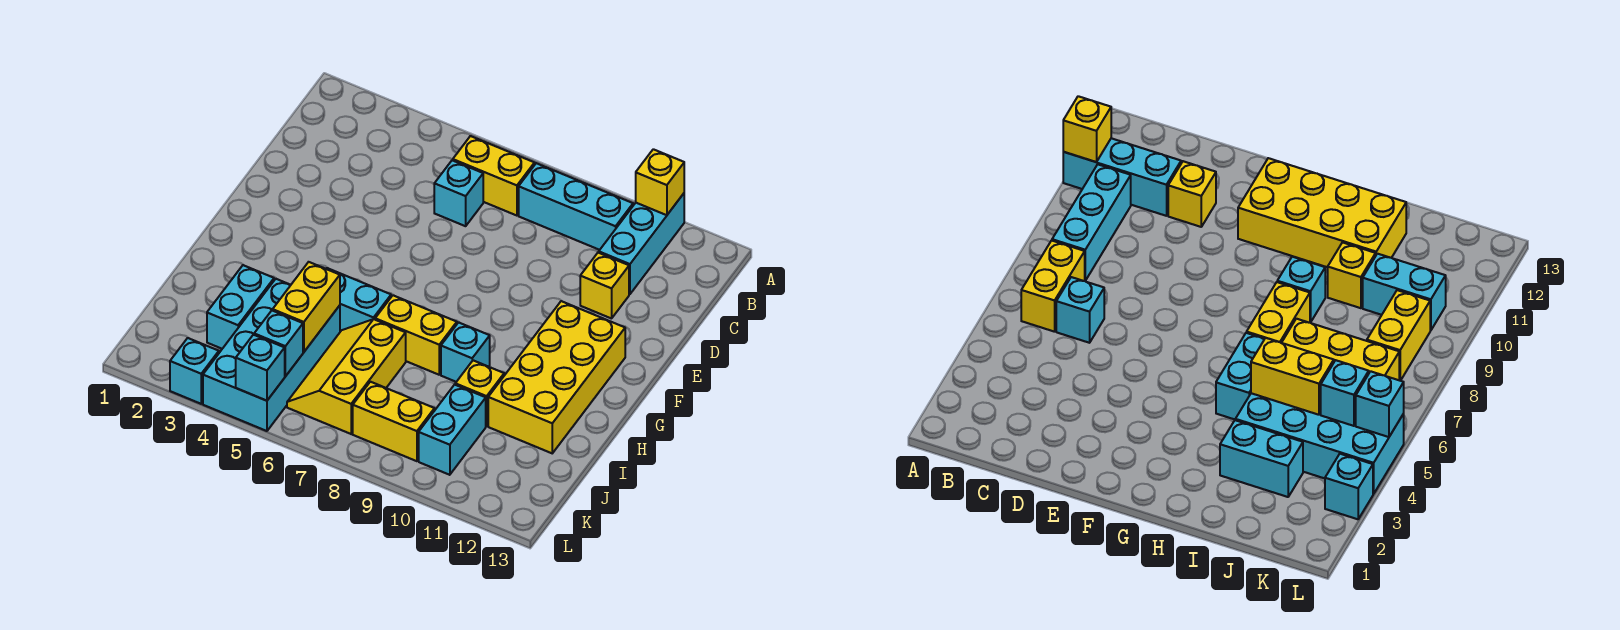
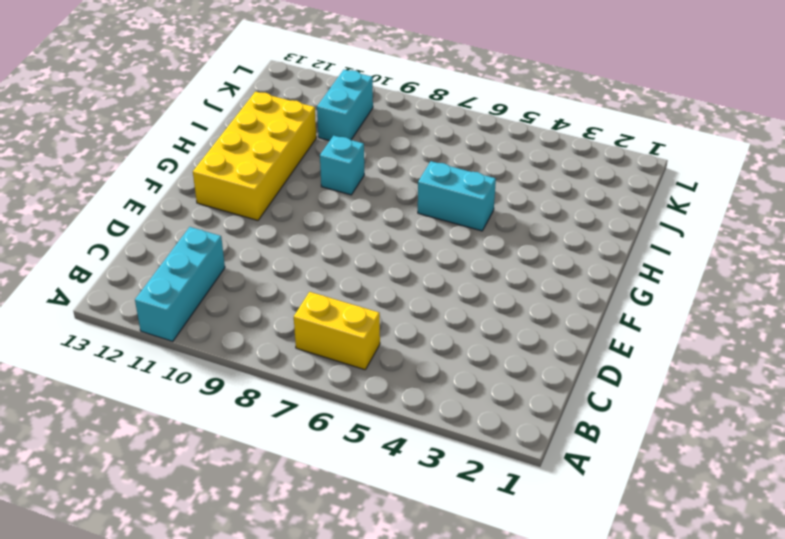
none -> cyan brick B8:B10 level 1
none -> cyan brick C6 level 1
none -> yellow brick D11 level 1

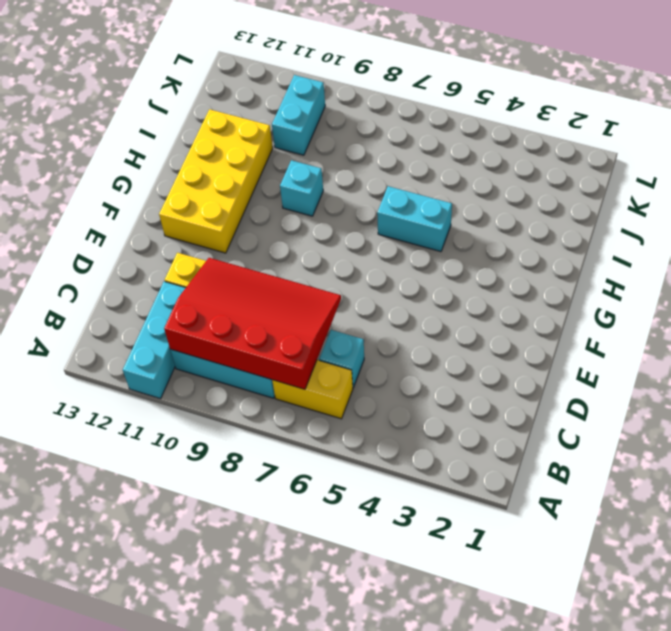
red slope B7:D10 level 2 top B -> none
none -> yellow brick H7:H8 level 1
none -> cyan brick I3:J3 level 1
none -> cyan brick I4:L5 level 1

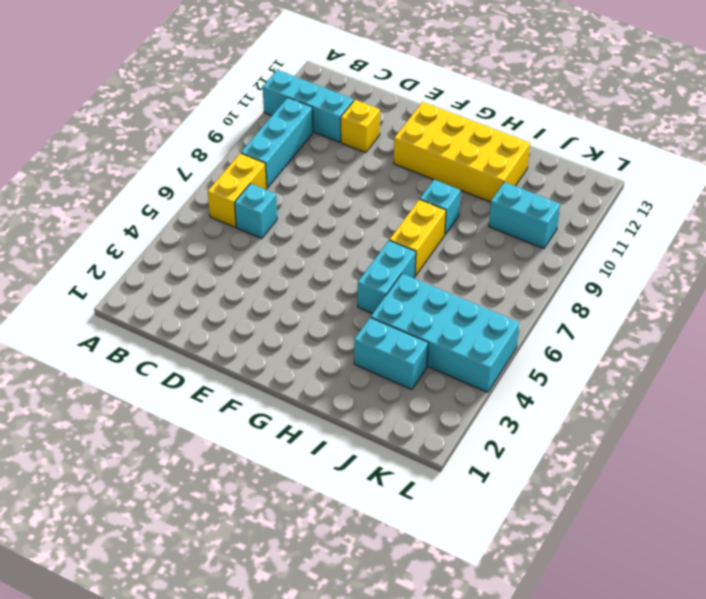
none -> yellow slope I6:K7 level 1 top 7
none -> yellow brick I10 level 1
none -> yellow brick K8:K9 level 1

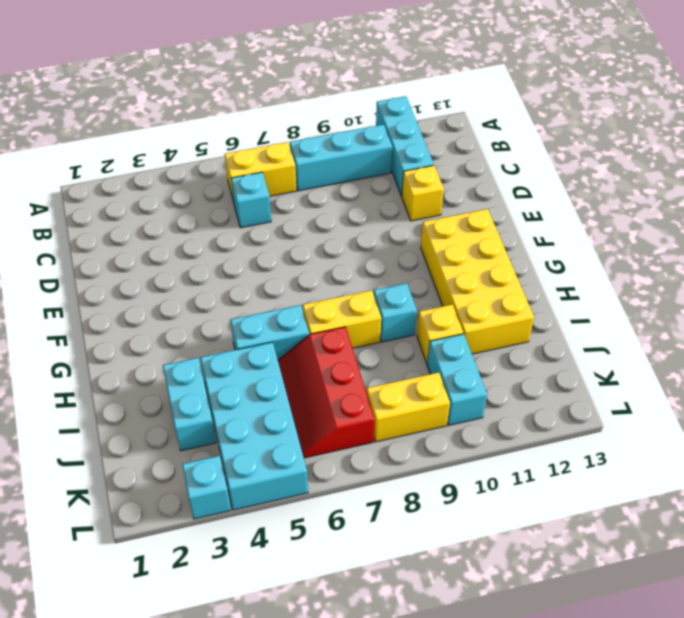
red slope I6:K7 level 1 top 7 -> yellow slope I6:K7 level 1 top 7
none -> yellow brick A11 level 2
none -> yellow brick I5:J5 level 2
none -> cyan brick K5 level 2

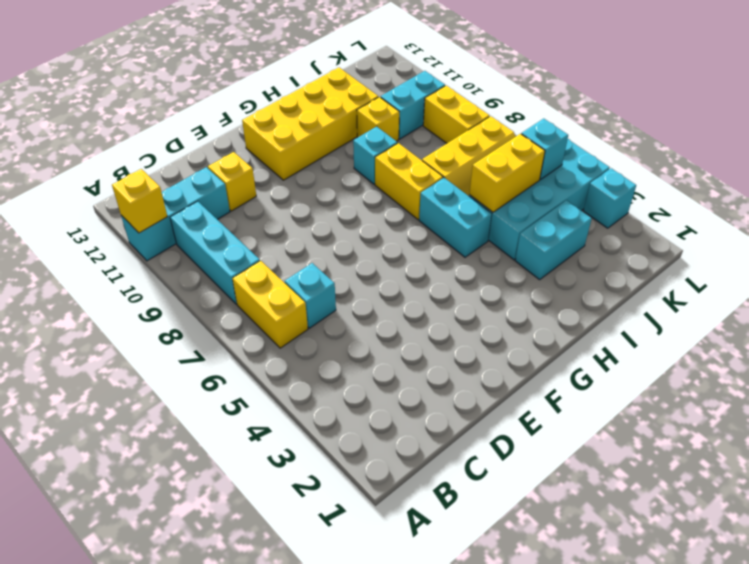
none -> cyan brick L5 level 2

